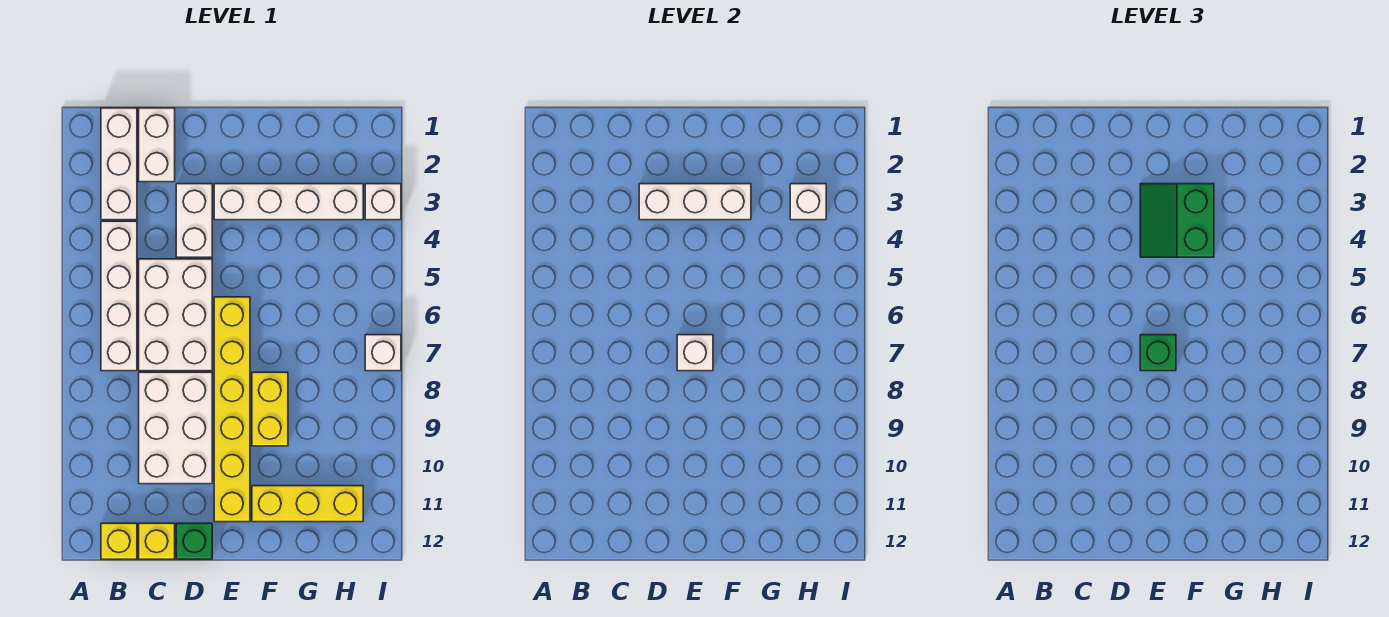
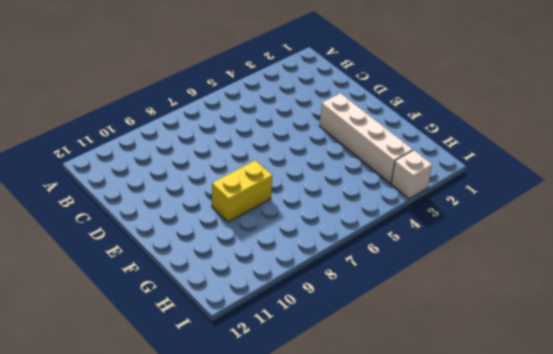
none -> white brick B1:B3 level 1
none -> white brick B4:B7 level 1
none -> yellow brick B12 level 1

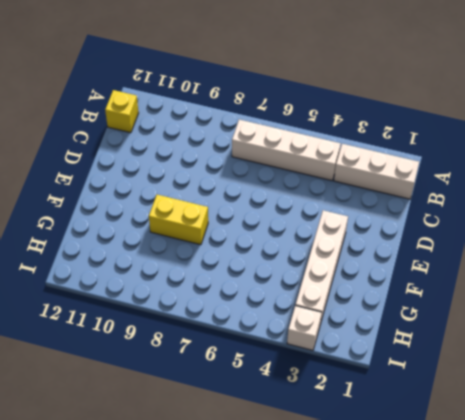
none -> white brick C1:C2 level 1
none -> white brick C5:D7 level 1
none -> white brick C8:D10 level 1

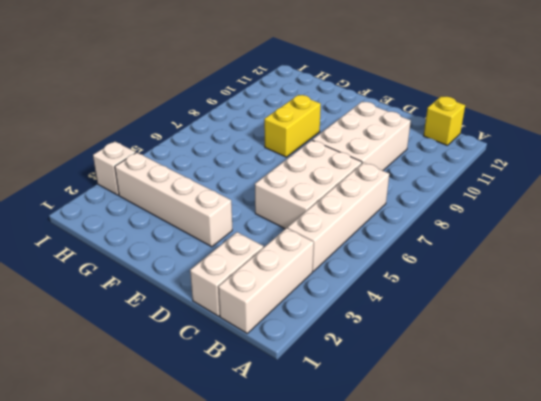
none -> yellow brick C12 level 1
none -> white brick D3:D4 level 1
none -> green brick D12 level 1

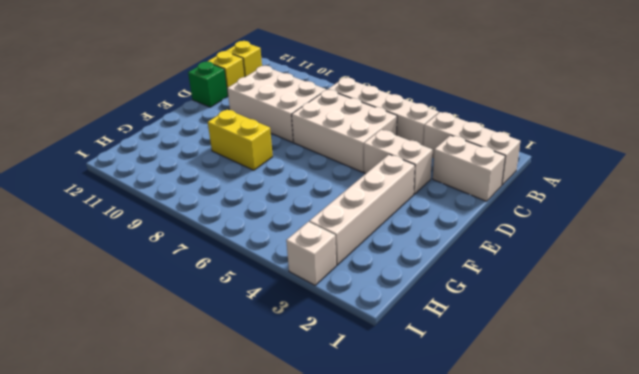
none -> yellow brick E6:E11 level 1
none -> yellow brick F11:H11 level 1
none -> white brick I7 level 1

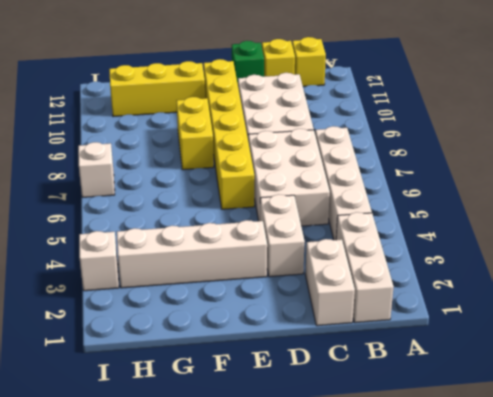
none -> white brick D3:F3 level 2
none -> white brick E7 level 2
none -> white brick H3 level 2

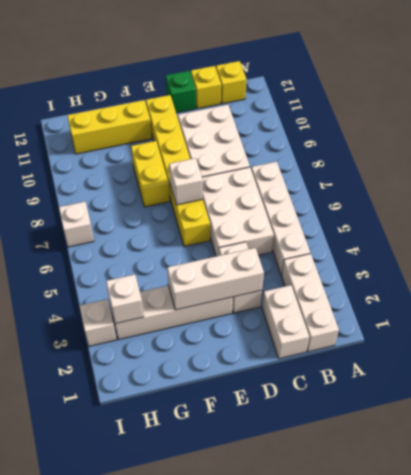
none -> green slope E3:F4 level 3 top F
none -> green brick E7 level 3

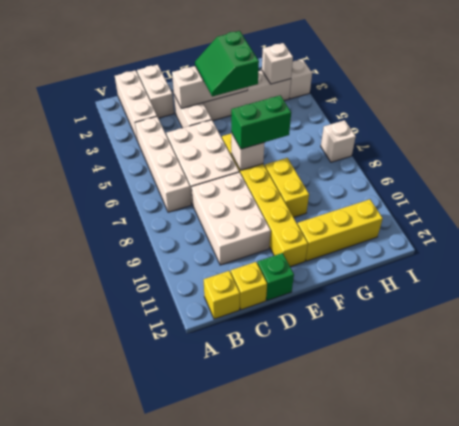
green brick E7:F7 level 3 -> green brick E7 level 3

